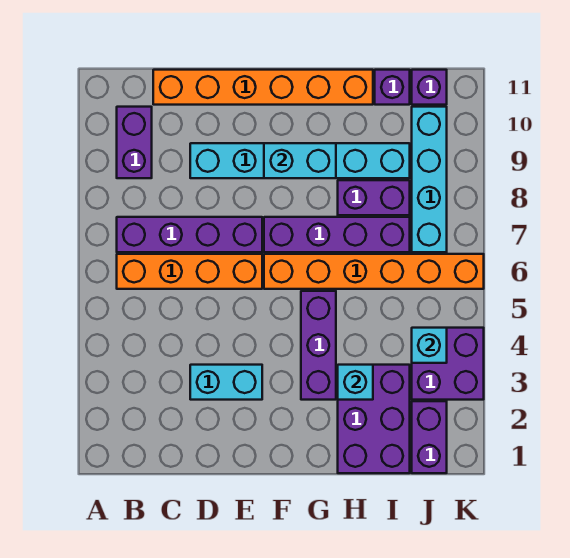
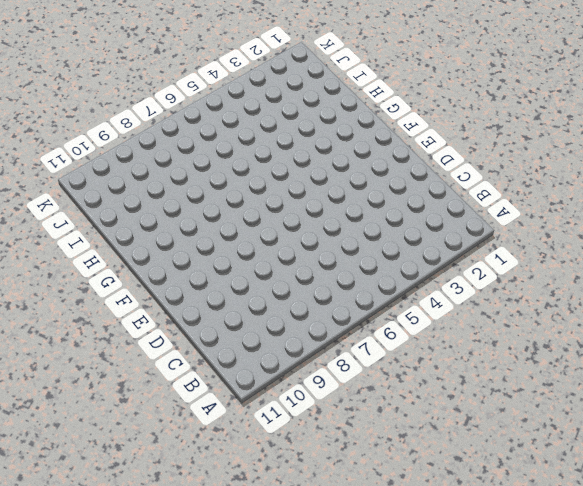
none -> orange brick B6:E6 level 1
none -> purple brick B7:E7 level 1
none -> purple brick B9:B10 level 1

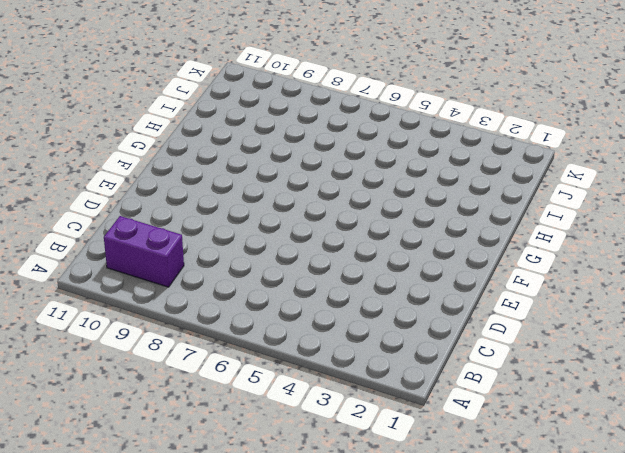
none -> orange brick B6:E6 level 1
none -> purple brick B7:E7 level 1
none -> orange brick C11:H11 level 1

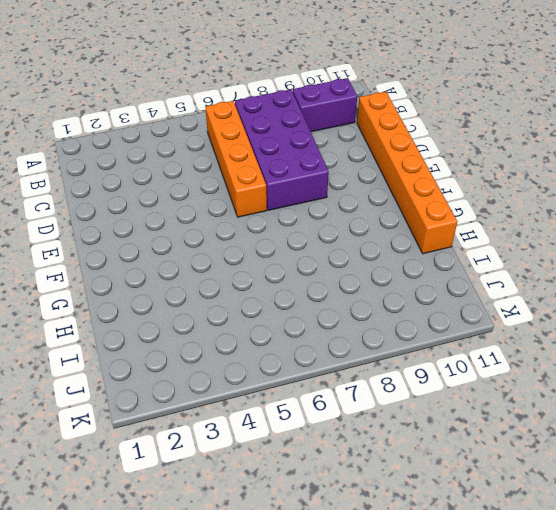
purple brick B7:E8 level 1 -> purple brick B7:E7 level 1
none -> cyan brick D3:E3 level 1
none -> cyan brick D9:I9 level 1
none -> orange brick F6:K6 level 1

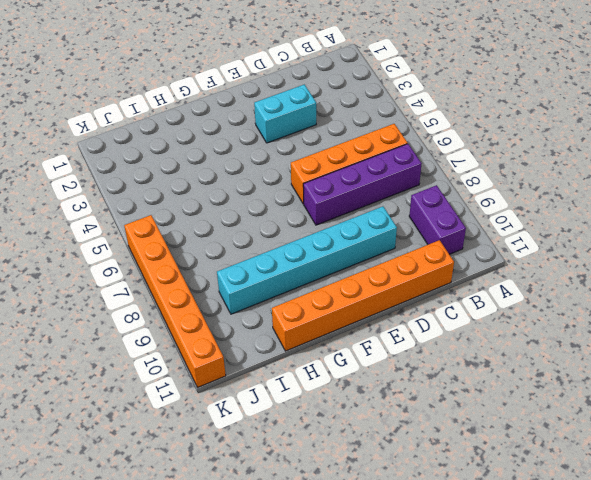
orange brick K6:K11 level 1 -> orange brick F6:K6 level 1
none -> purple brick F7:I7 level 1
none -> purple brick G3:G5 level 1
none -> purple brick H1:I3 level 1

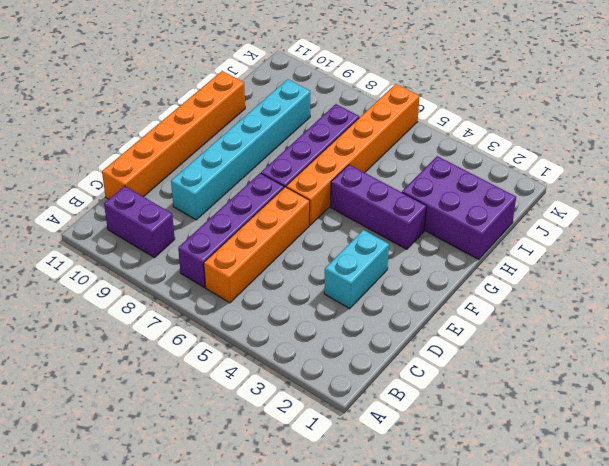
none -> purple brick H8:I8 level 1
none -> purple brick I11 level 1
none -> purple brick J1:J2 level 1

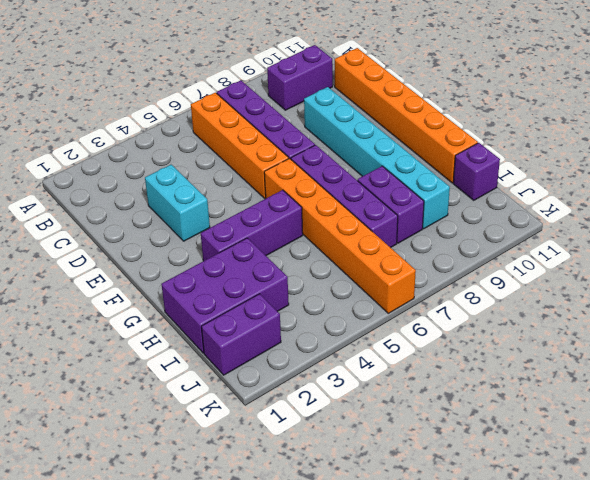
none -> purple brick J3:K4 level 1
none -> cyan brick J7:J10 level 1
none -> purple brick J11 level 1

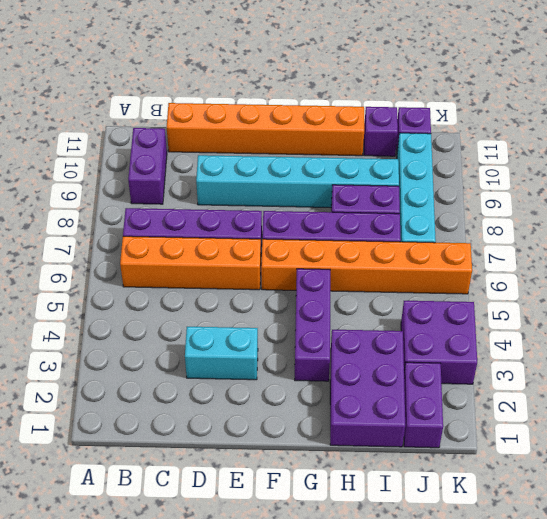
none -> cyan brick F9:G9 level 2
none -> cyan brick H3 level 2
none -> cyan brick J4 level 2

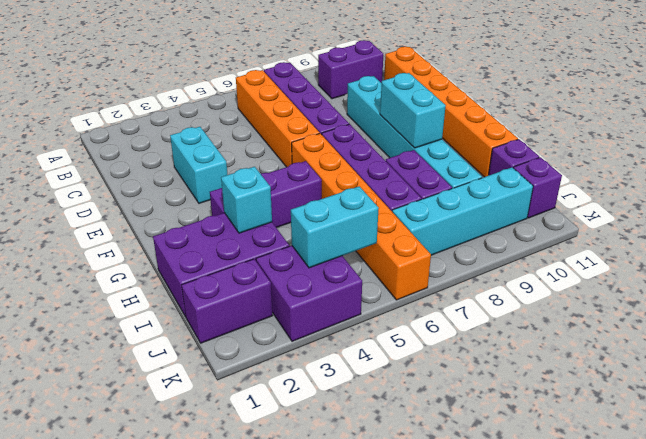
cyan brick J4:J5 level 2 -> cyan brick J4 level 2

